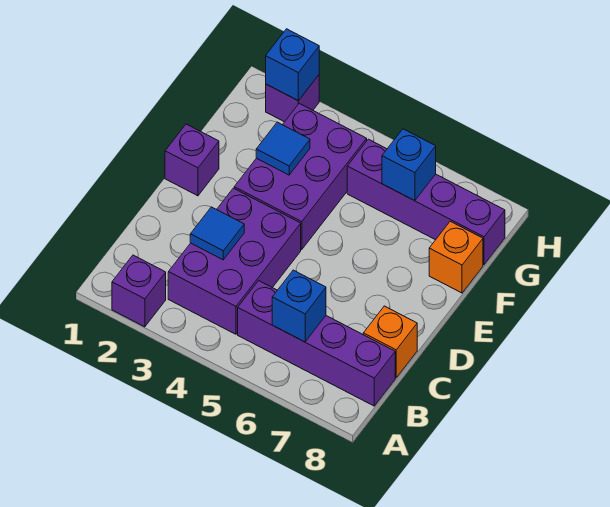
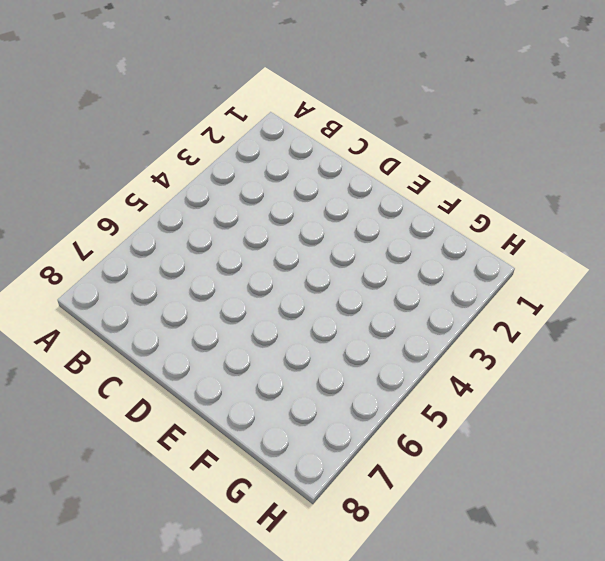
none -> purple brick A2 level 1
none -> purple brick B3:D4 level 1
none -> purple brick B5:B8 level 1

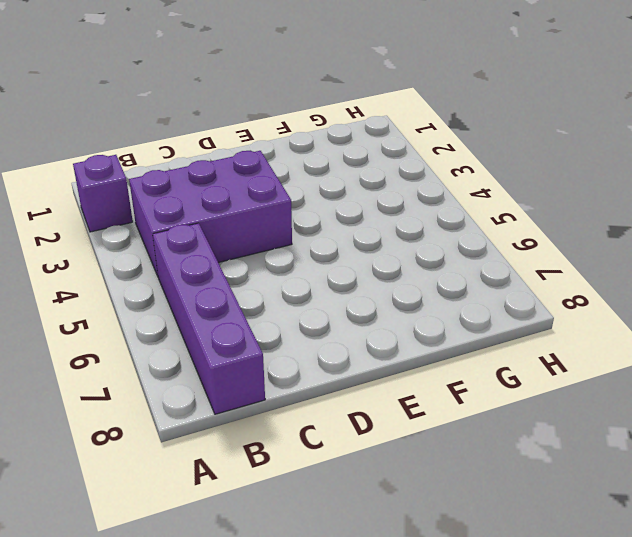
none -> orange brick C8 level 1
none -> purple brick E1 level 1
none -> purple brick E3:G4 level 1

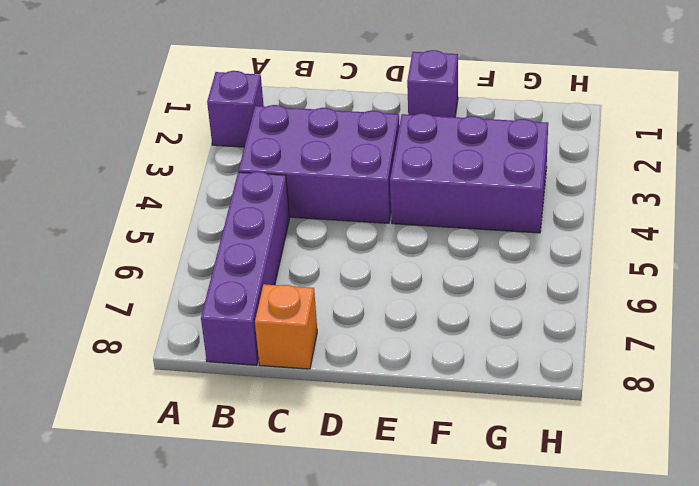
none -> orange brick F8 level 1
none -> purple brick G5:G8 level 1
none -> purple brick H2 level 1

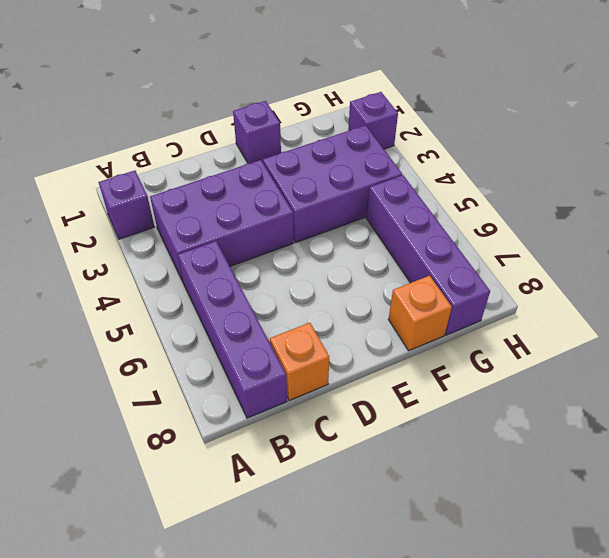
none -> blue brick B6 level 2
none -> blue tile C3 level 2
none -> blue tile F3 level 2

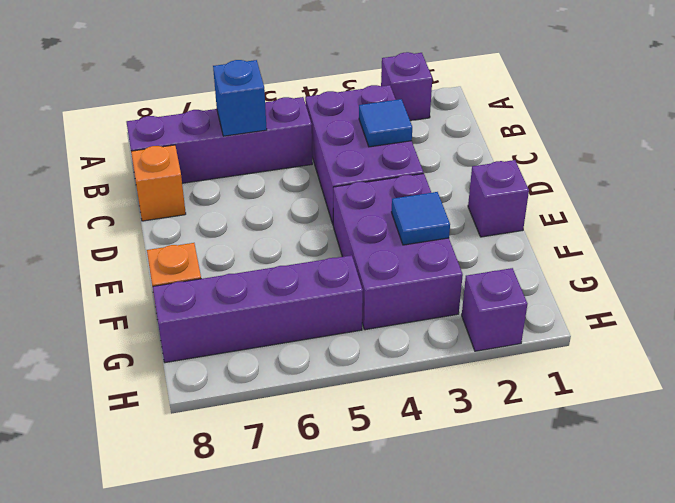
none -> blue brick G6 level 2
none -> blue brick H2 level 2

